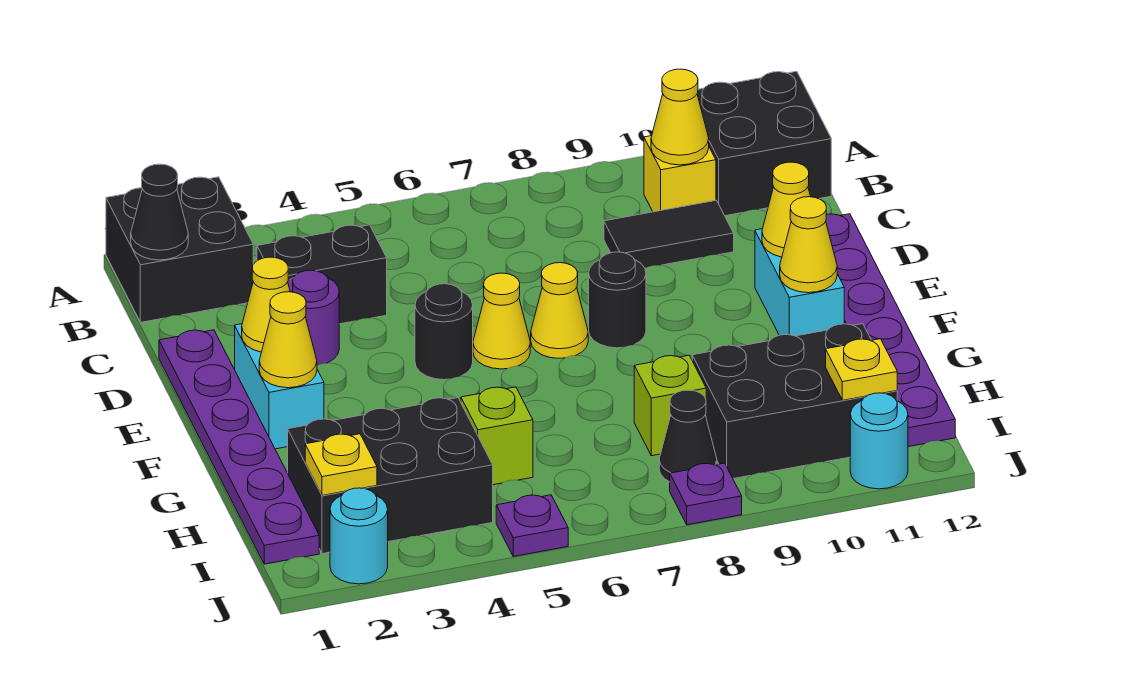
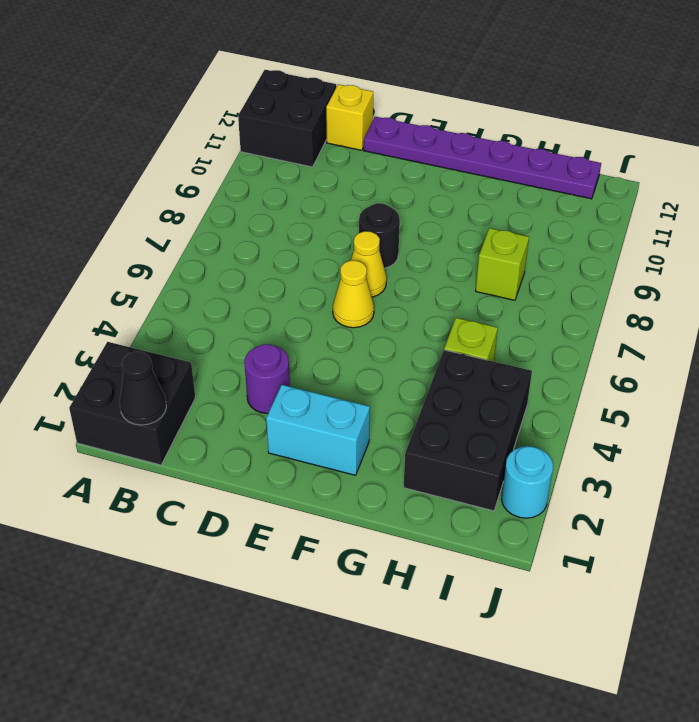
yellow brick C12 level 1 -> yellow brick B10 level 1
none -> black brick C3:C4 level 1
none -> black tile C9:C10 level 1
none -> purple plate D1:I1 level 1
none -> black round brick E5 level 1

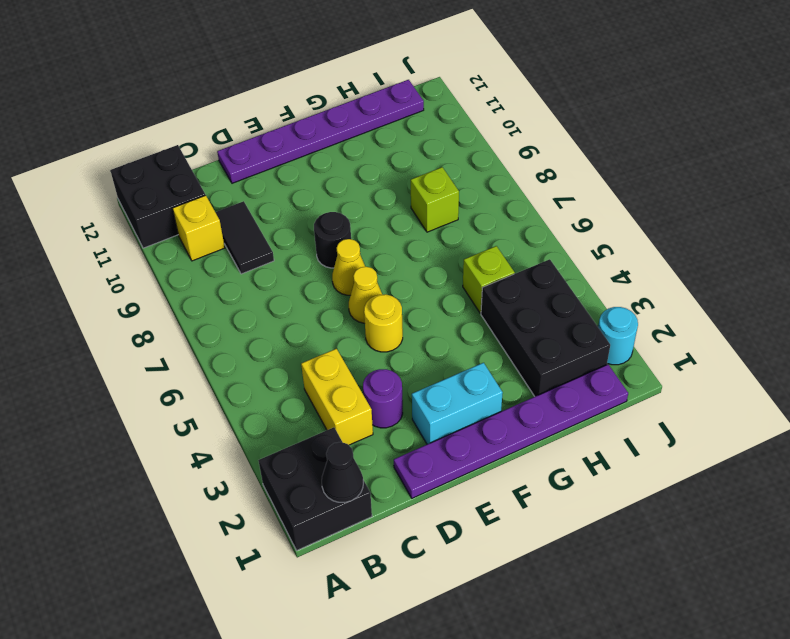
yellow brick C3:C4 level 1 -> black brick C3:C4 level 1
yellow round brick E5 level 1 -> black round brick E5 level 1
none -> cyan brick E11:F11 level 1
none -> black brick H9:I11 level 1
none -> black cone I8 level 1
none -> purple plate J5 level 1

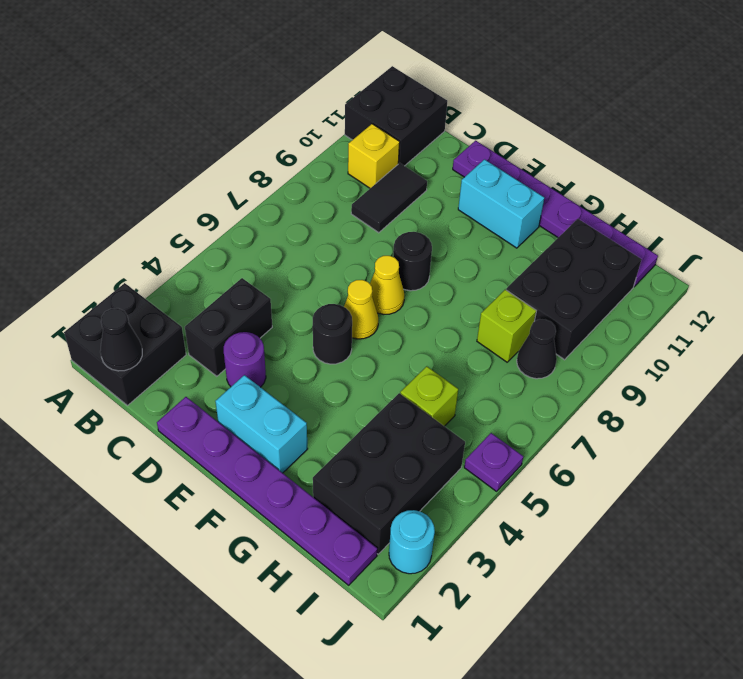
none -> purple plate J8 level 1
none -> cyan round brick J11 level 1
none -> yellow cone B10 level 2
none -> yellow cone E2 level 2

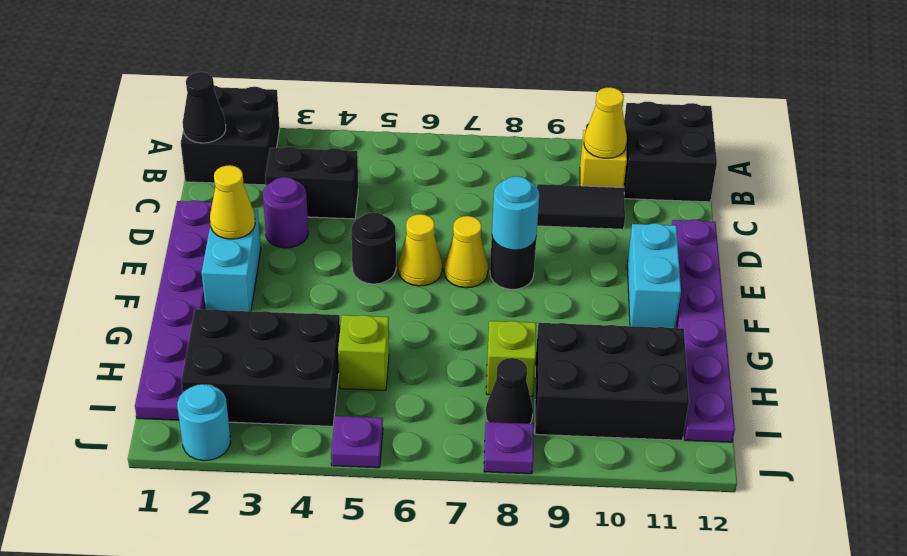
cyan round brick E8 level 2 -> cyan round brick J11 level 1
none -> yellow cone E11 level 2
none -> yellow cone F2 level 2
none -> yellow cone F11 level 2
none -> yellow plate I2 level 2

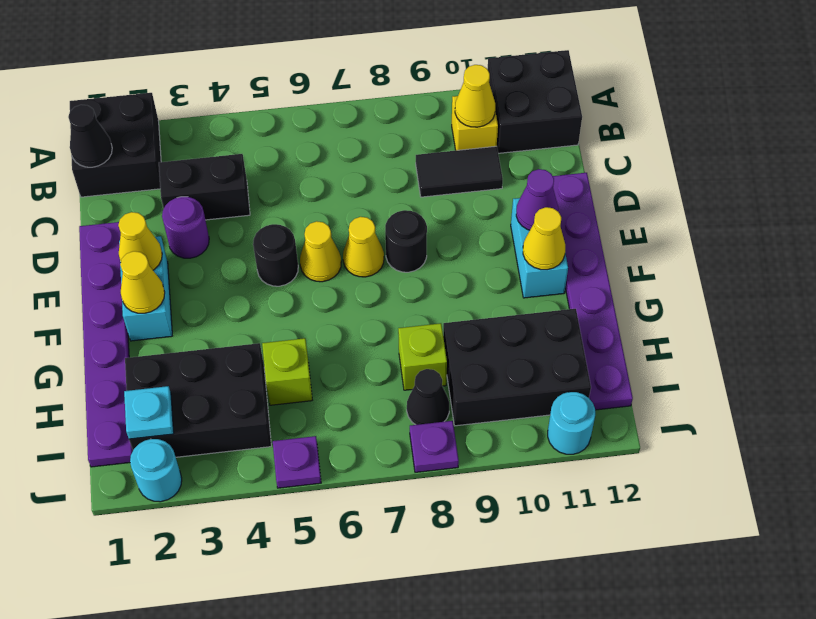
purple cone E11 level 2 -> yellow cone E11 level 2
cyan plate I2 level 2 -> yellow plate I2 level 2
none -> yellow plate I11 level 2

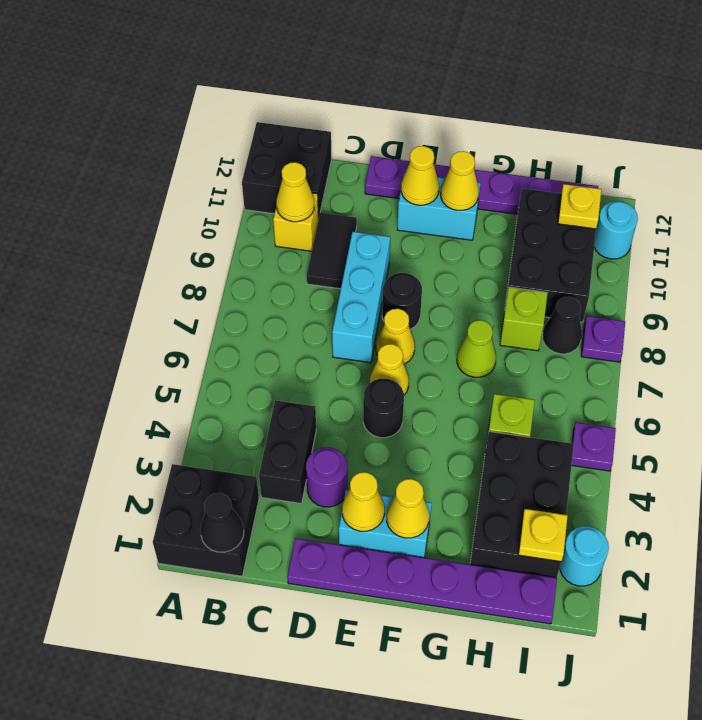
cyan brick D7:D9 level 1 -> none
lime cone G7 level 1 -> none

